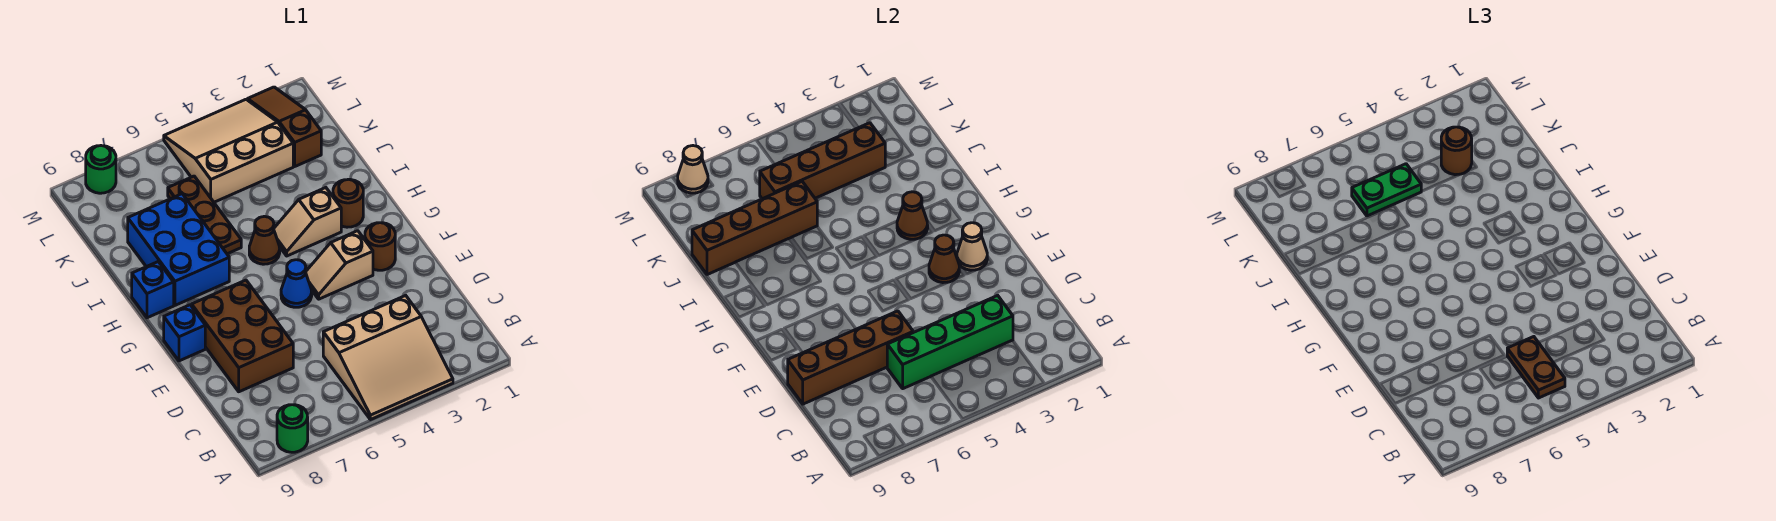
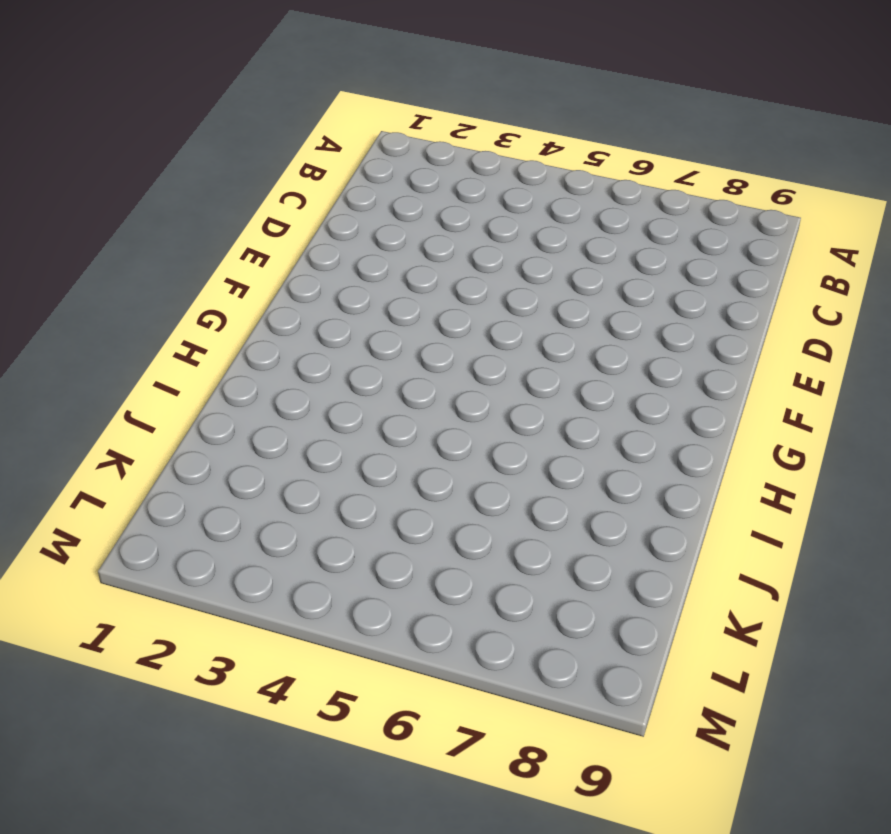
none -> tan slope A3:C5 level 1 top C
none -> green round brick A8 level 1
none -> brown brick D7:F8 level 1

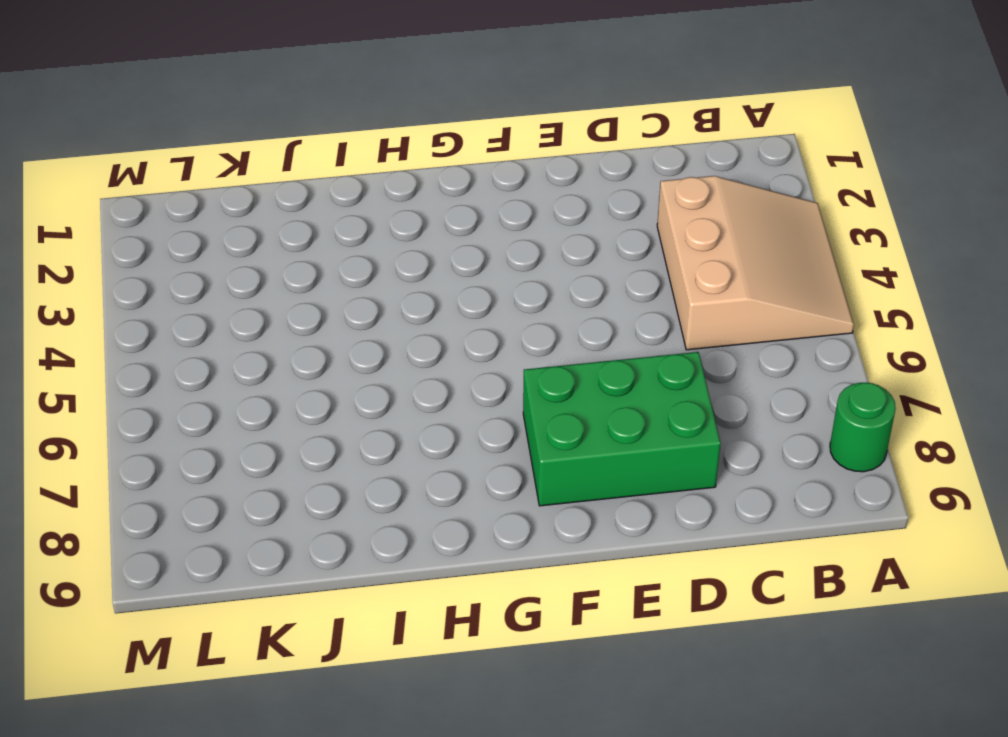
green brick D7:F8 level 1 -> brown brick D7:F8 level 1
none -> brown round brick F2 level 1
none -> tan slope F3:F4 level 1 top 3
none -> blue cone F5 level 1

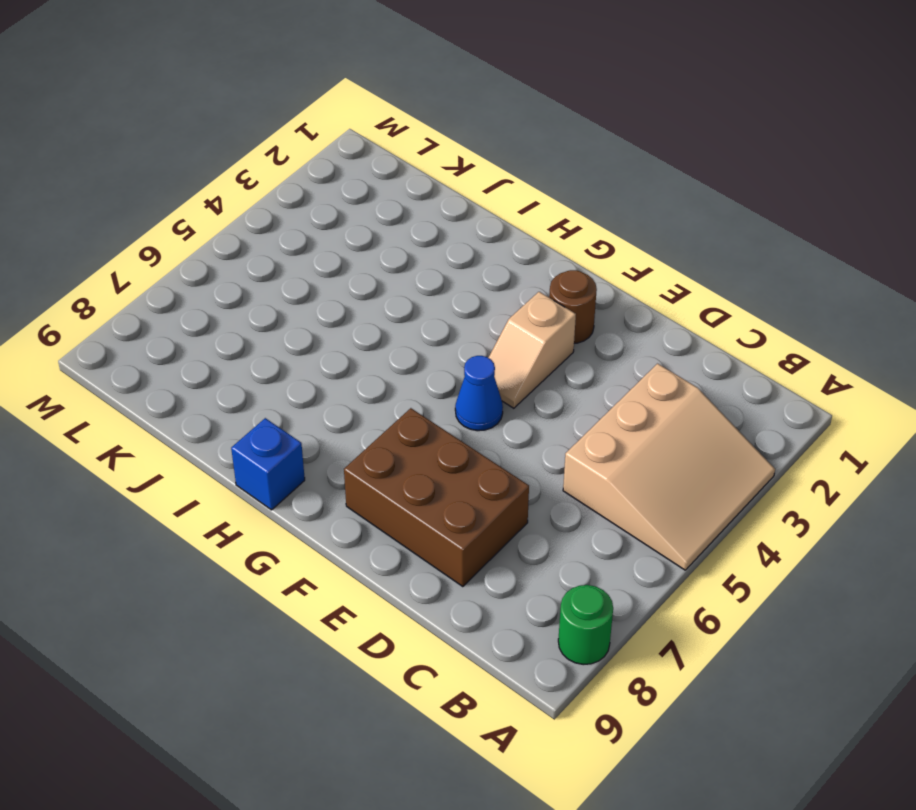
none -> blue brick F9 level 1
none -> brown round brick H2 level 1
none -> tan slope H3:H4 level 1 top 3

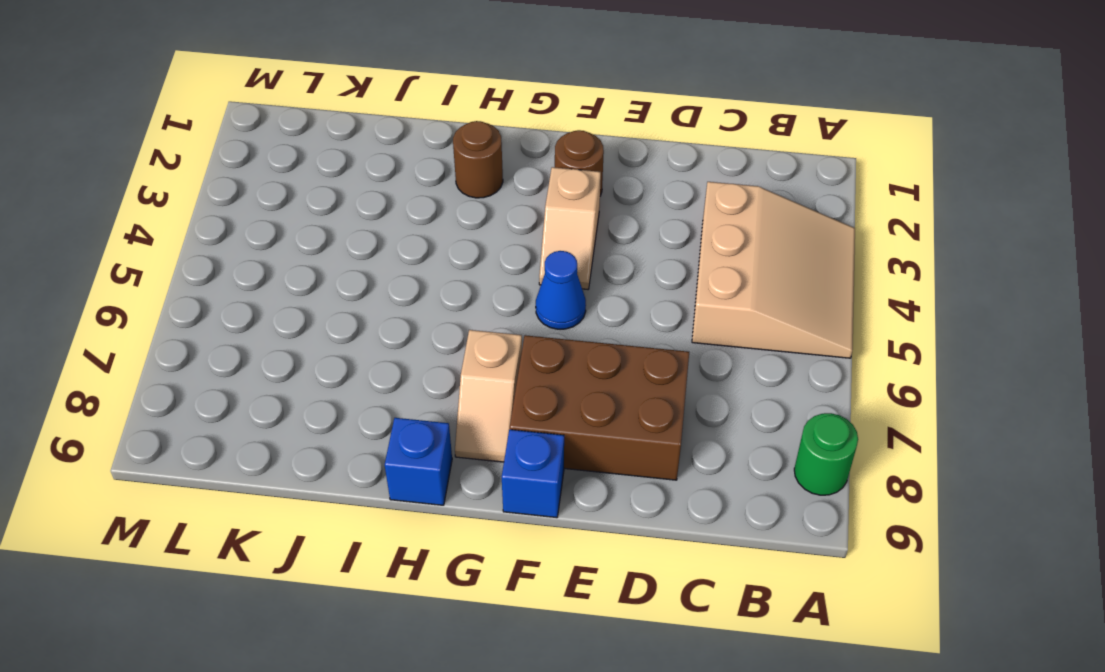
tan slope G7:G8 level 1 top 7 -> tan slope H3:H4 level 1 top 3
none -> brown cone H5 level 1
none -> blue brick H7:J8 level 1
none -> brown plate I6:K6 level 1

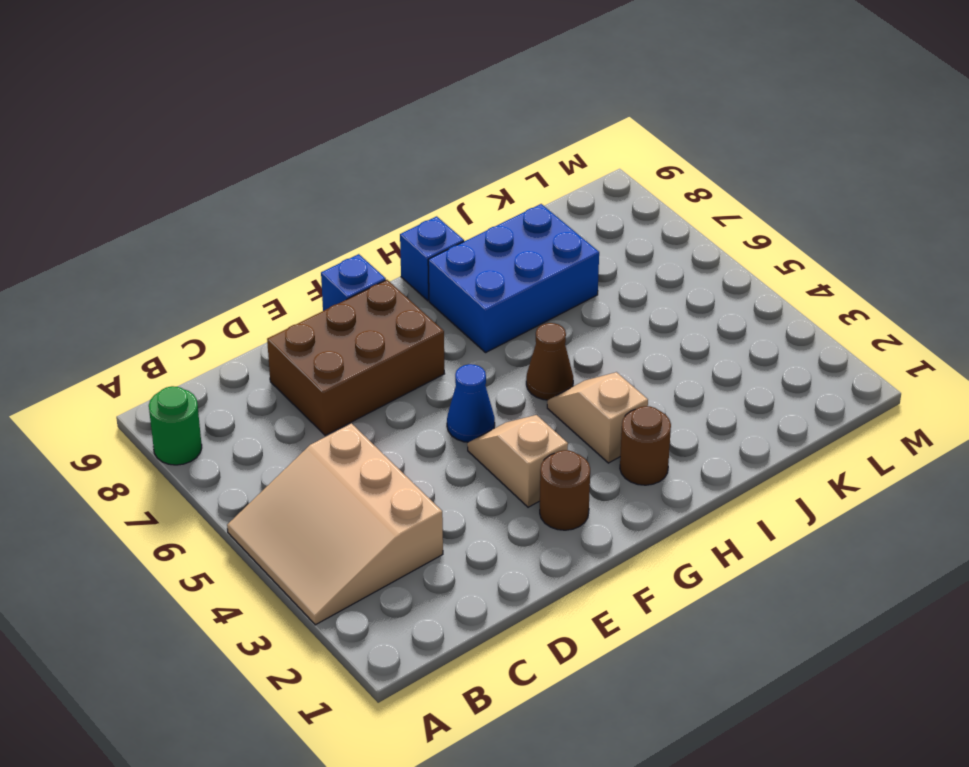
none -> brown plate I6:K6 level 1
none -> brown slope K2:M2 level 1 top K
none -> tan slope K3:M5 level 1 top K

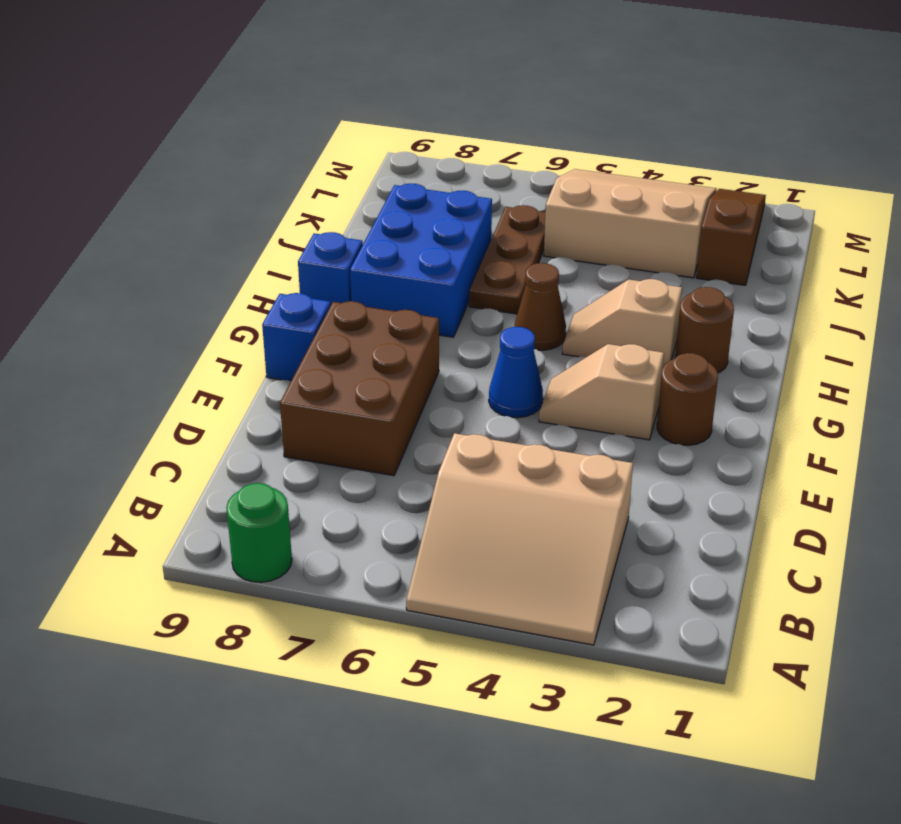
none -> green round brick M8 level 1
none -> green brick C3:C6 level 2
none -> brown brick D6:D9 level 2

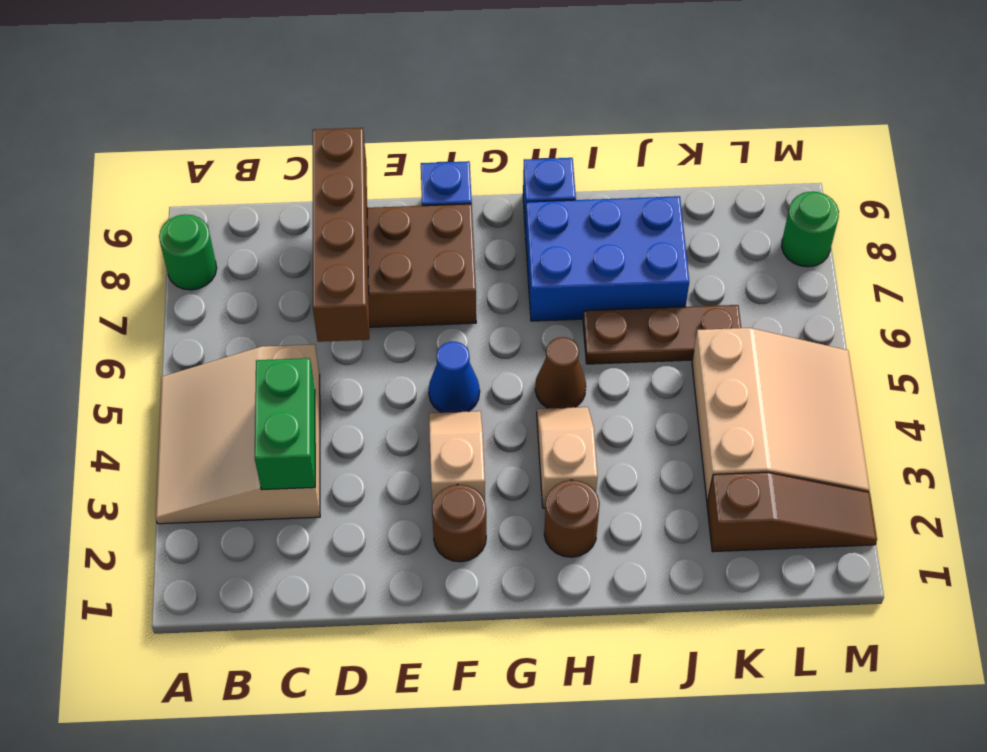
green brick C3:C4 level 2 -> green brick C3:C6 level 2
none -> tan cone F2 level 2
none -> brown cone F3 level 2
none -> brown cone H3 level 2

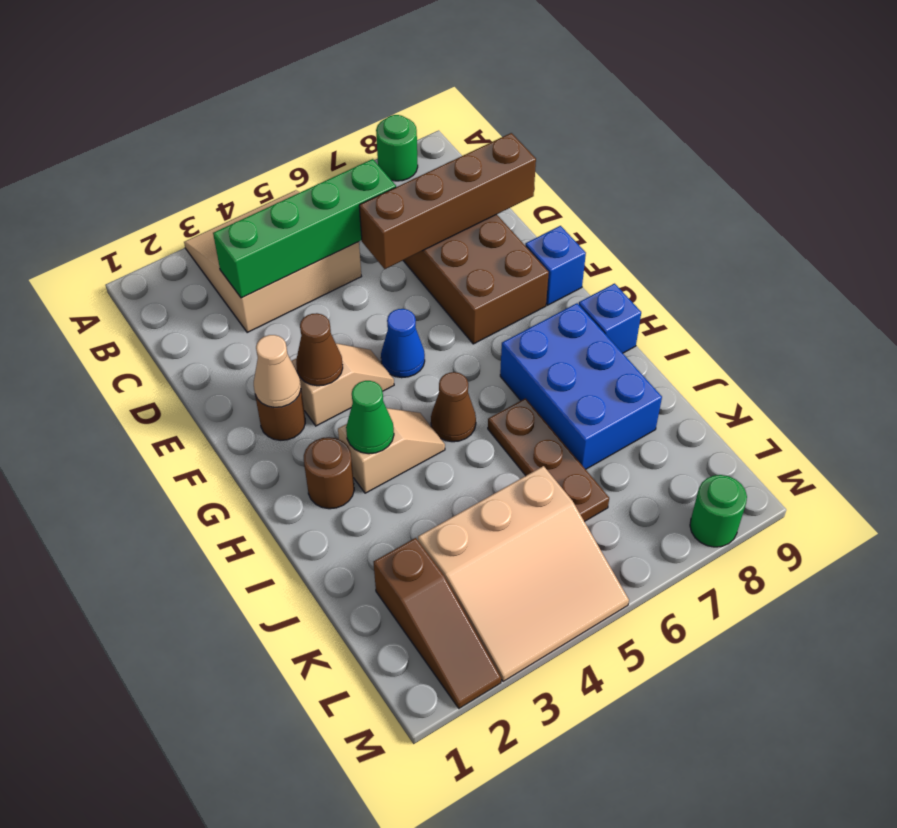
green cone H3 level 2 -> brown cone H3 level 2
none -> brown brick J6:J9 level 2
none -> brown brick K3:K6 level 2
none -> tan cone M8 level 2

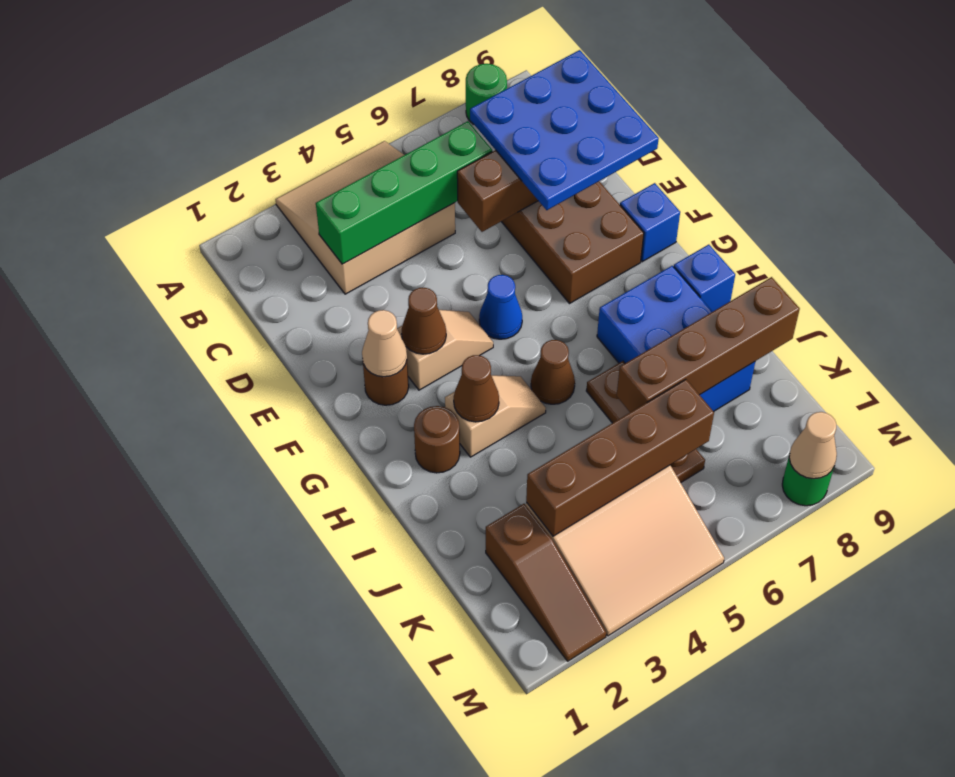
blue plate C7:E9 level 3 -> none
none -> brown plate B5:C5 level 3
none -> brown round brick K3 level 3
none -> green plate K5:K6 level 3

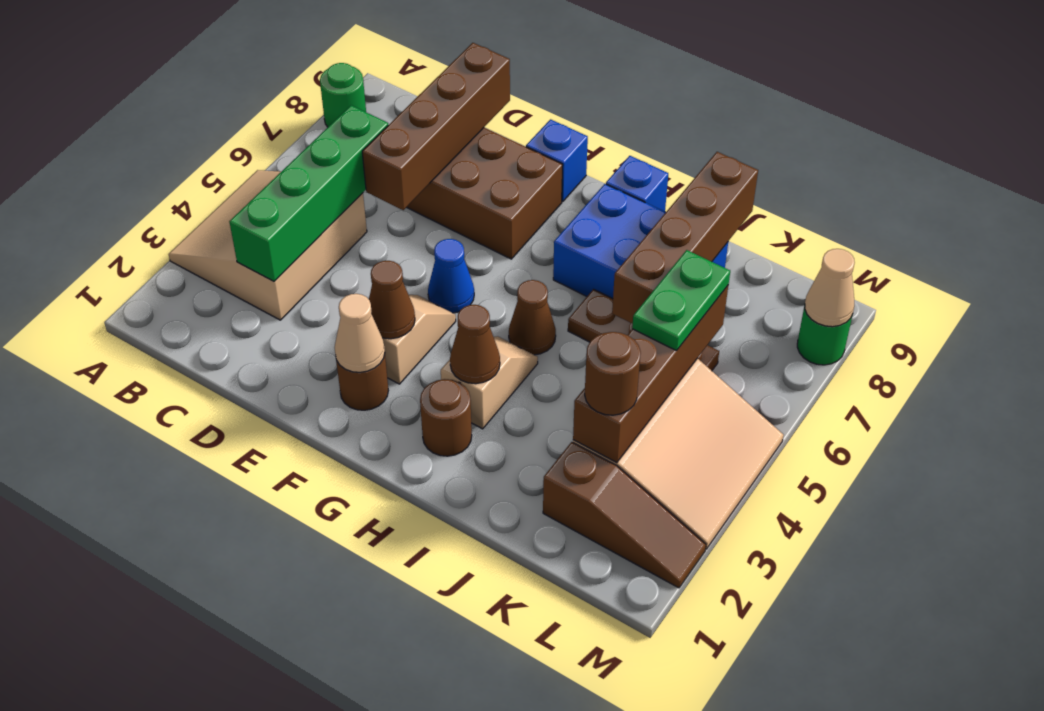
none -> brown plate B5:C5 level 3

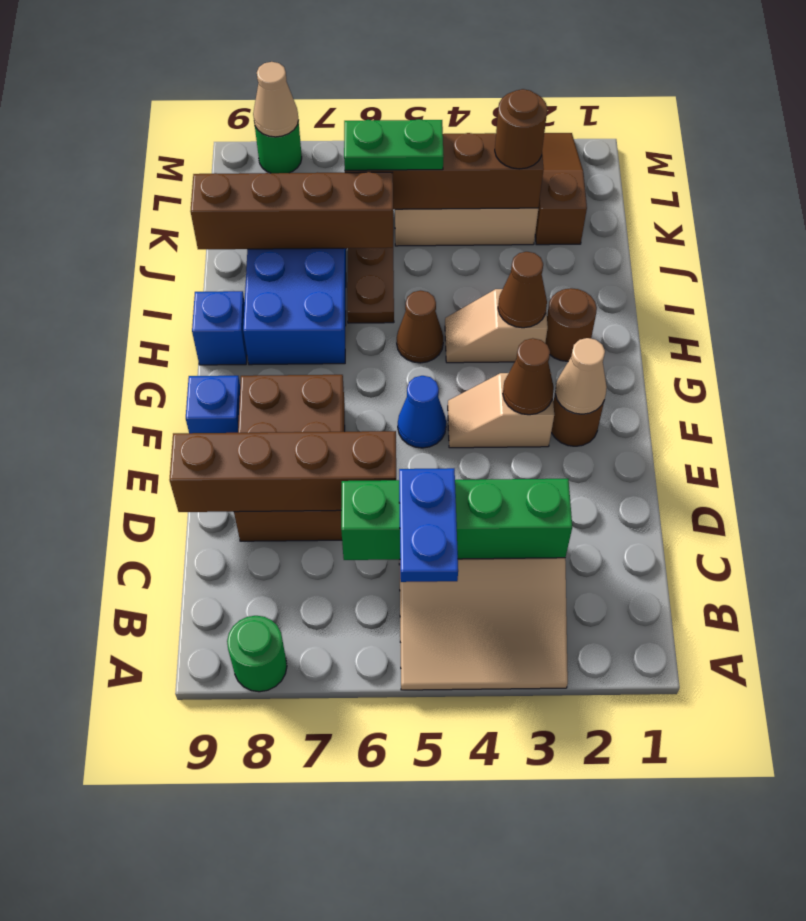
blue plate B5:C5 level 3 -> brown plate B5:C5 level 3

